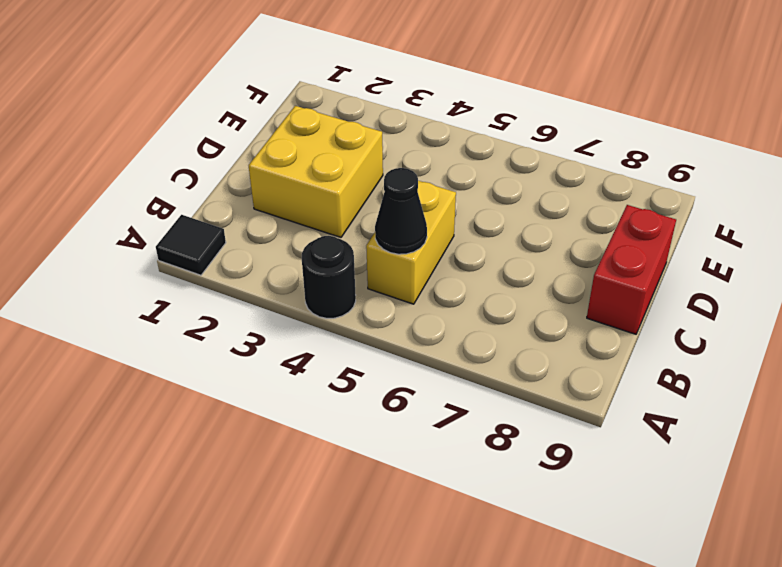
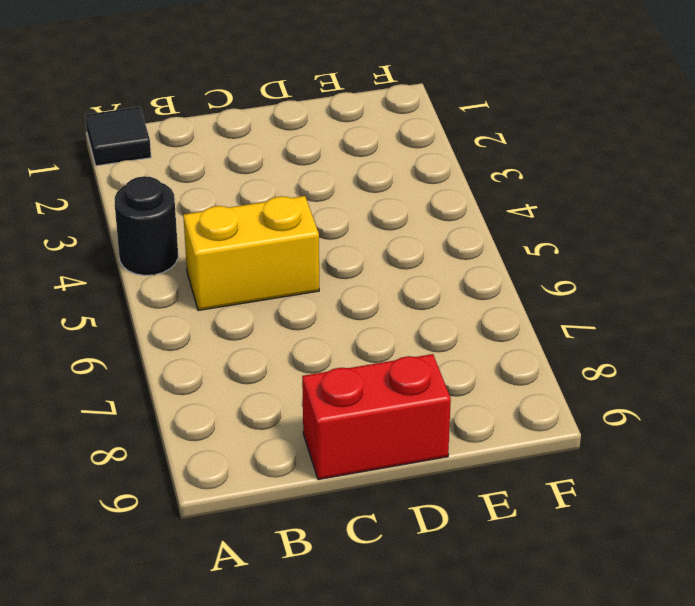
none -> yellow brick C2:D3 level 1
none -> black cone B5 level 2

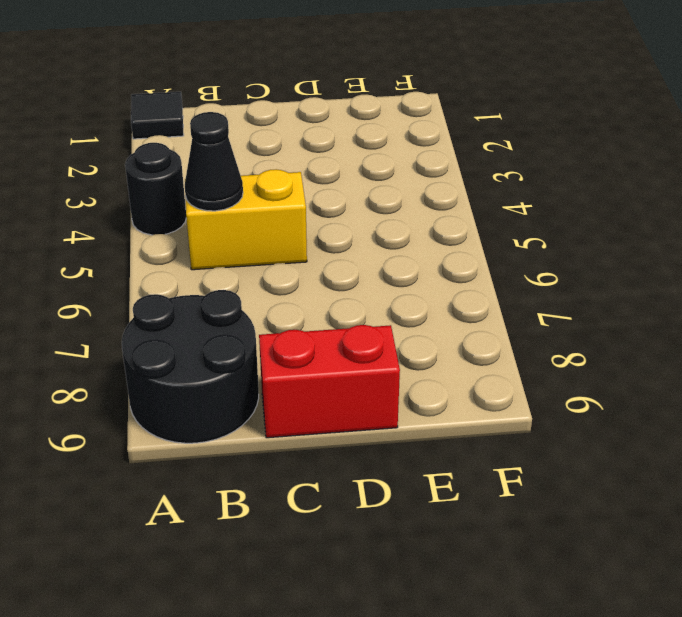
black round brick A8:B9 level 1 -> none
none -> yellow brick C2:D3 level 1

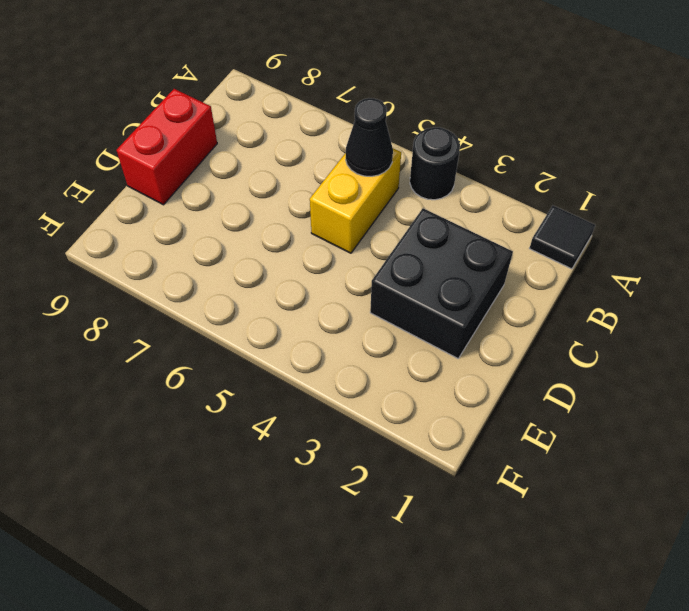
black brick C2:D3 level 1 -> yellow brick C2:D3 level 1

